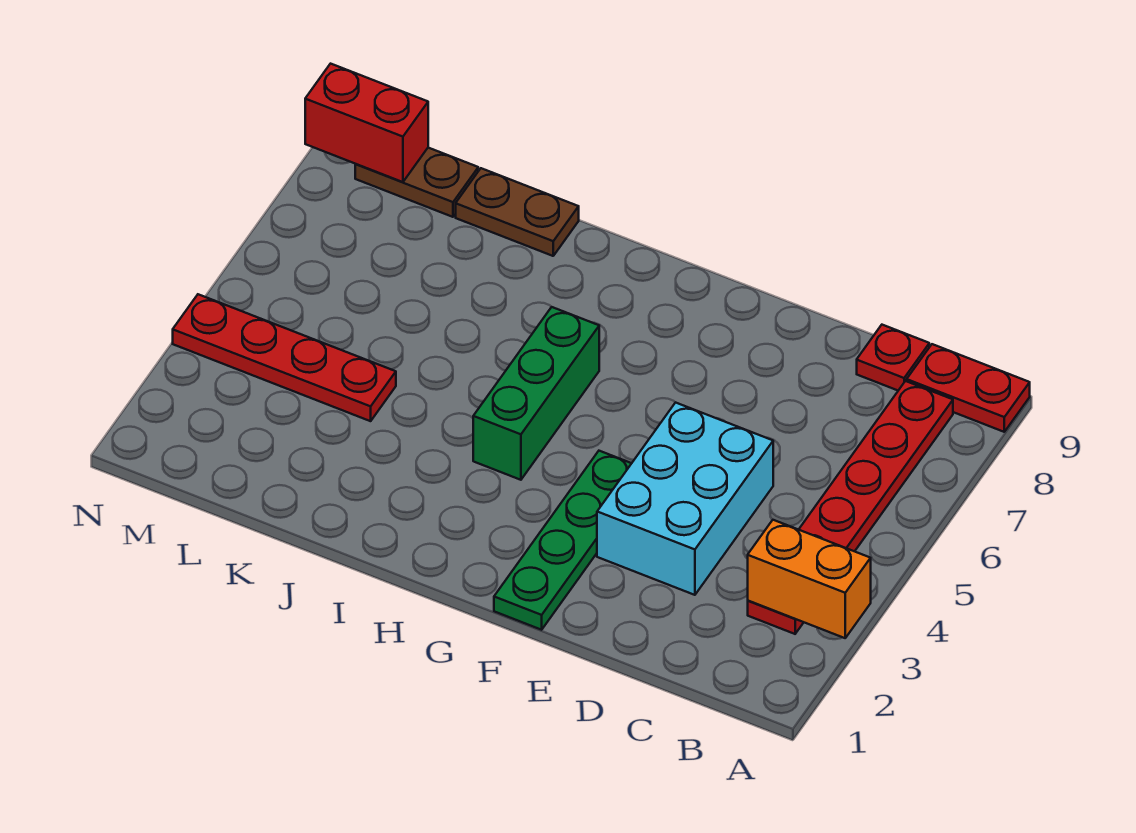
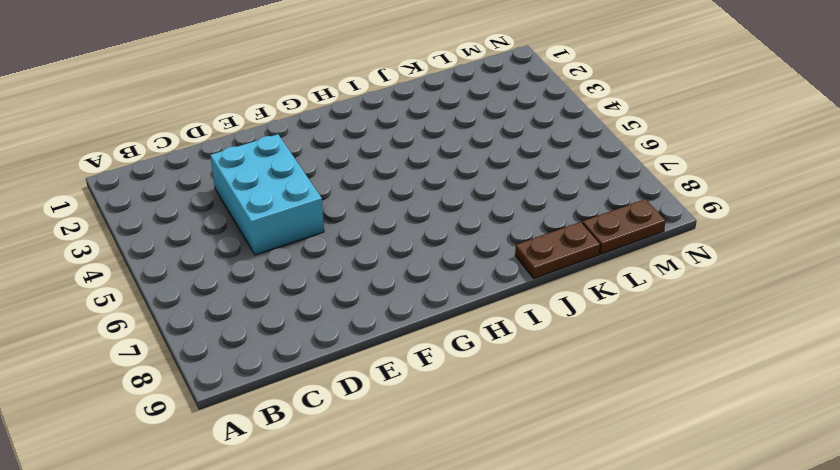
none -> red plate A9:B9 level 1
none -> red plate B3:B8 level 1

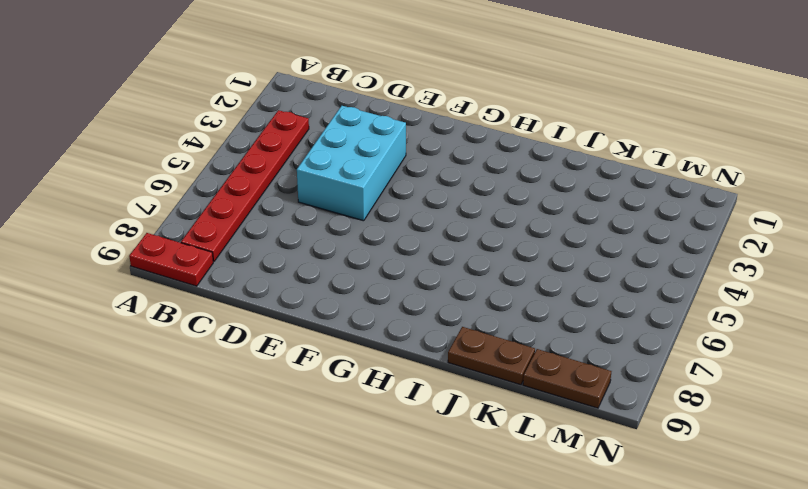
none -> red plate C9 level 1
none -> green plate F1:F4 level 1

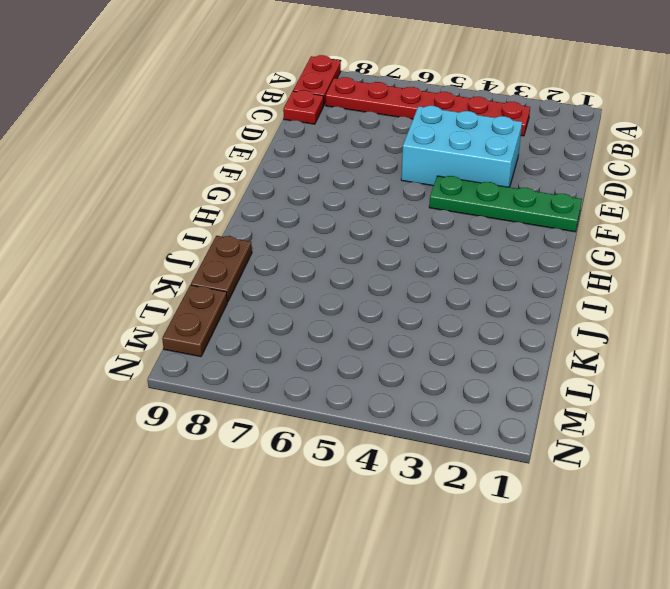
none -> green brick H4:H6 level 1
none -> red plate K4:N4 level 1

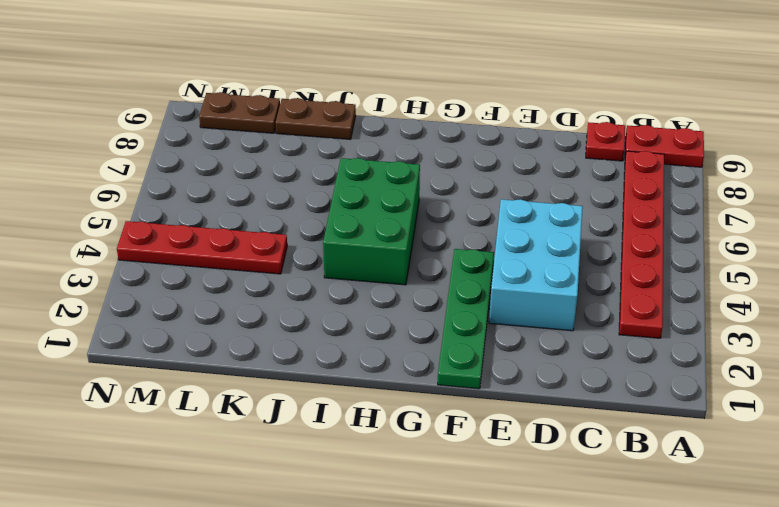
green brick H4:I6 level 1 -> green brick H4:H6 level 1
none -> orange brick A3:B3 level 2
none -> red brick M9:N9 level 2

